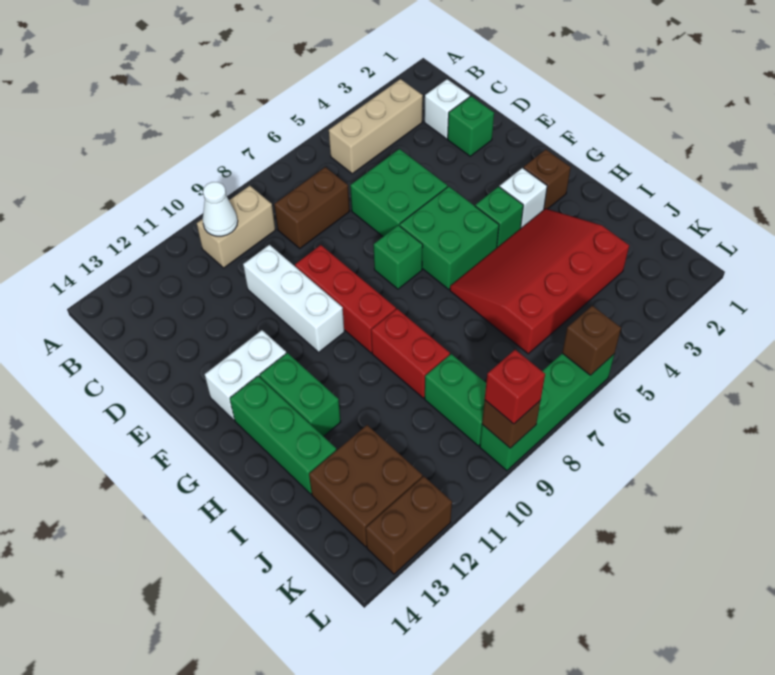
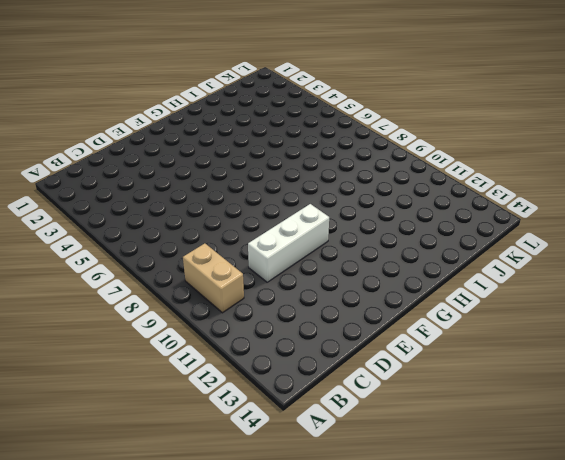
none -> tan brick B3:B5 level 1
none -> white brick C2 level 1
none -> brown brick C7:C8 level 1

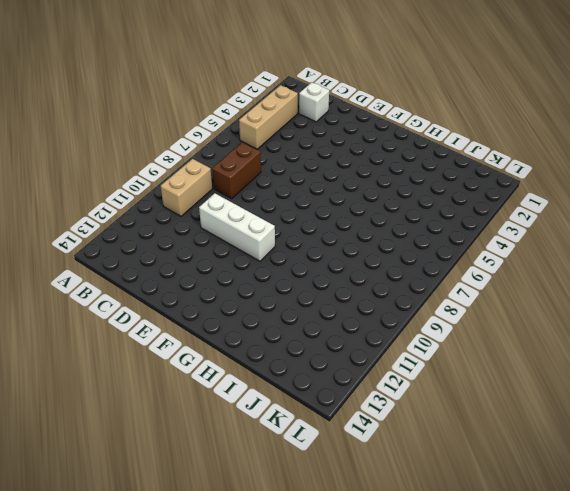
none -> green brick D2 level 1
none -> green brick D5:E6 level 1
none -> red brick E9:G9 level 1

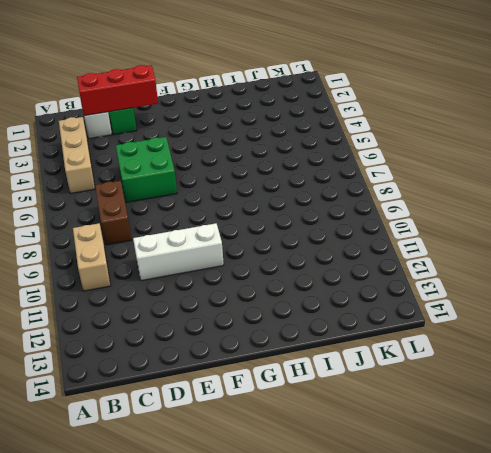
red brick C2:E2 level 2 -> red brick E9:G9 level 1
none -> green brick F5:G6 level 1
none -> green brick F7 level 1
none -> white brick F12:F13 level 1

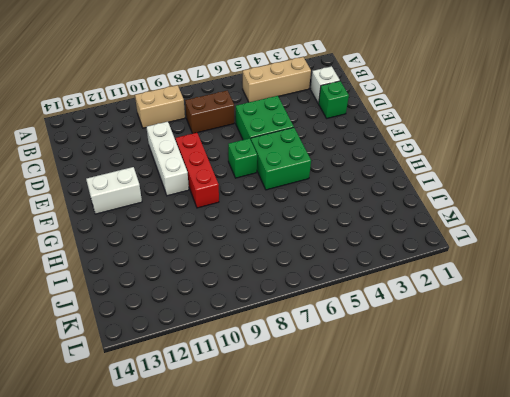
none -> brown brick G2 level 1
none -> white brick G3 level 1
none -> green brick G4 level 1

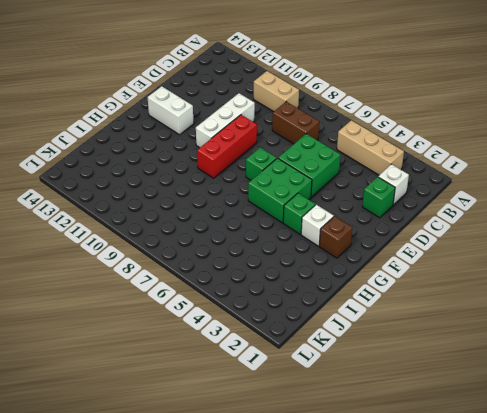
none -> green brick G12:H12 level 1
none -> green brick G13:I13 level 1
none -> red slope H3:J6 level 1 top J

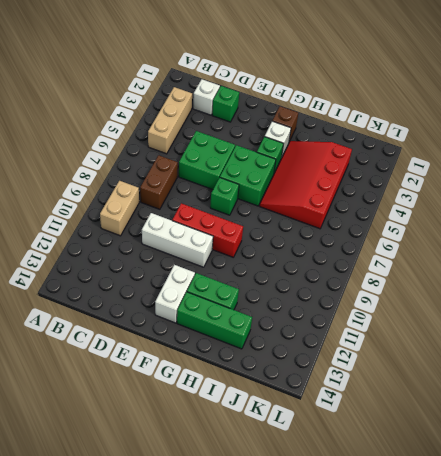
none -> red brick H9:I9 level 1
none -> green brick J9:K9 level 1
none -> brown brick J12:K13 level 1

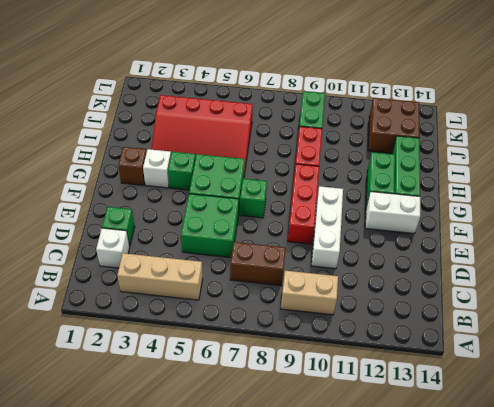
none -> green brick L6:L9 level 1
none -> brown brick L12:L13 level 1
none -> white cone B10 level 2

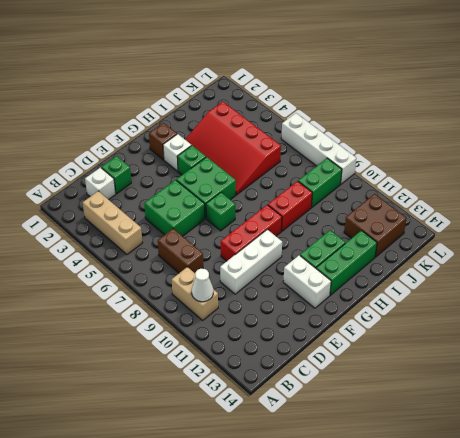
white brick L6:L9 level 1 -> green brick L6:L9 level 1
none -> brown brick L12:L13 level 1
none -> brown brick L6 level 2
none -> brown brick L9 level 2

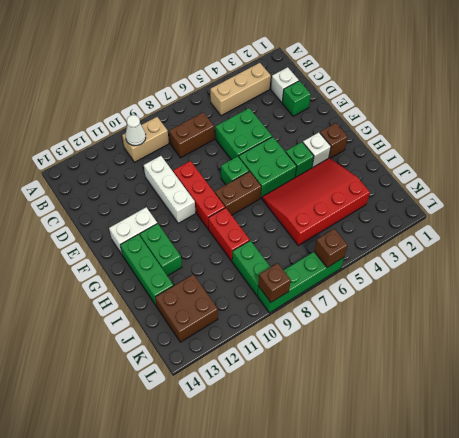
brown brick G7:G8 level 1 -> brown brick L12:L13 level 1
none -> red brick L9 level 3

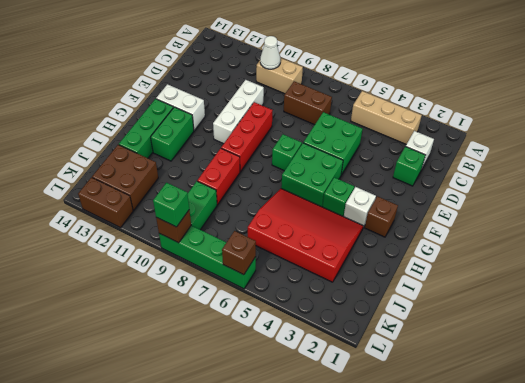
green brick L9 level 3 -> red brick L9 level 3

